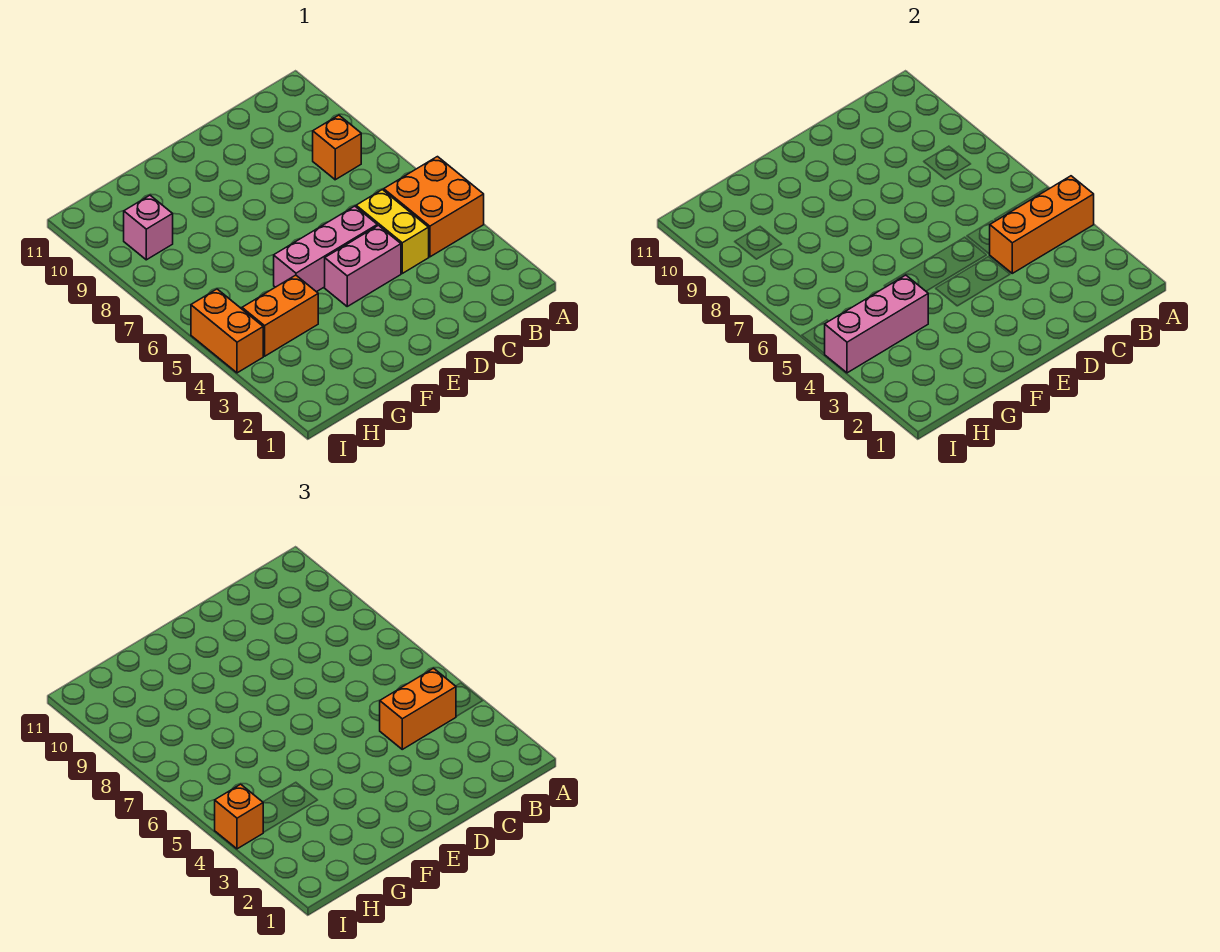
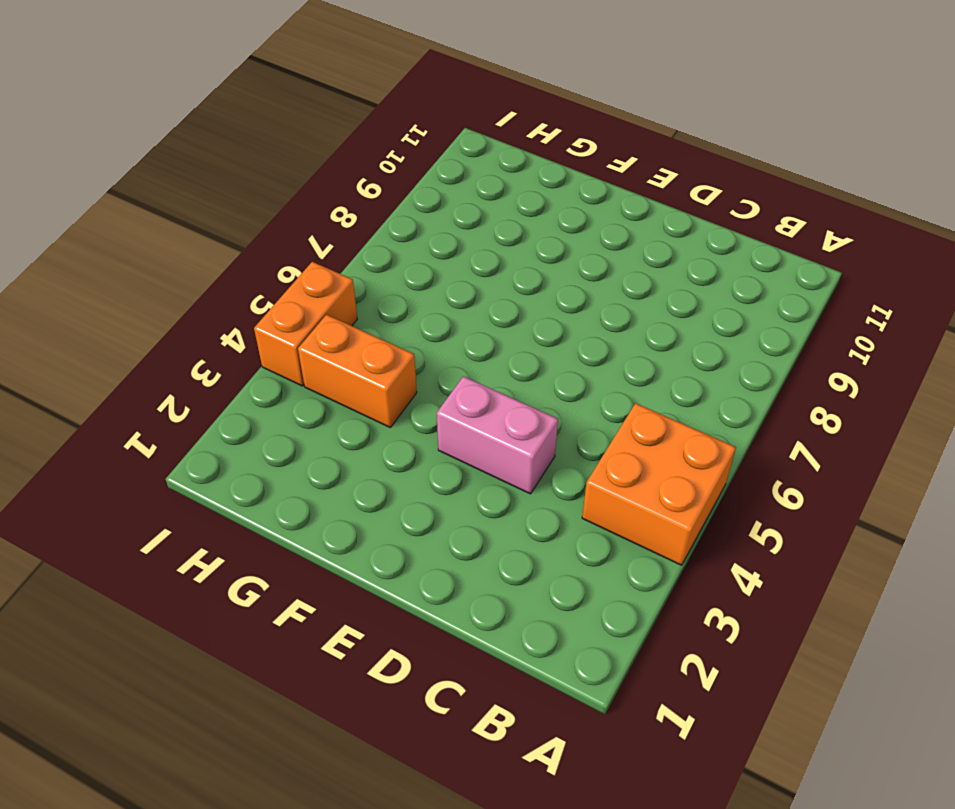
none -> orange brick B8 level 1
none -> yellow brick C4:C5 level 1
none -> pink brick D5:F5 level 1

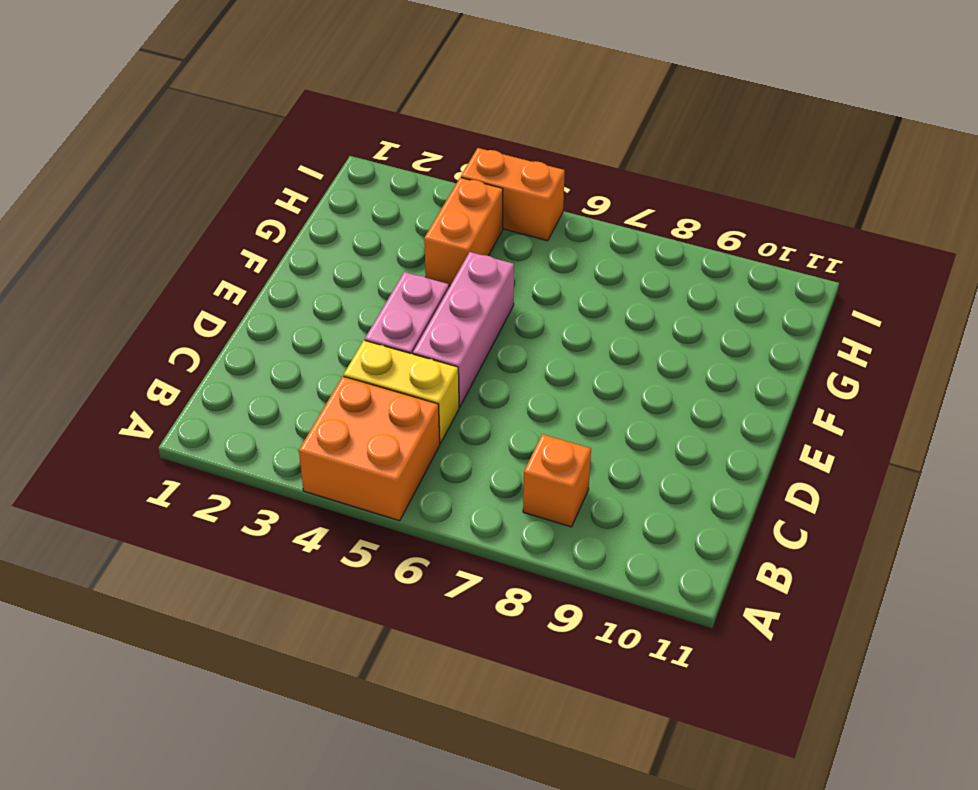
none -> pink brick H9 level 1
none -> orange brick A4:C4 level 2
none -> pink brick G4:I4 level 2

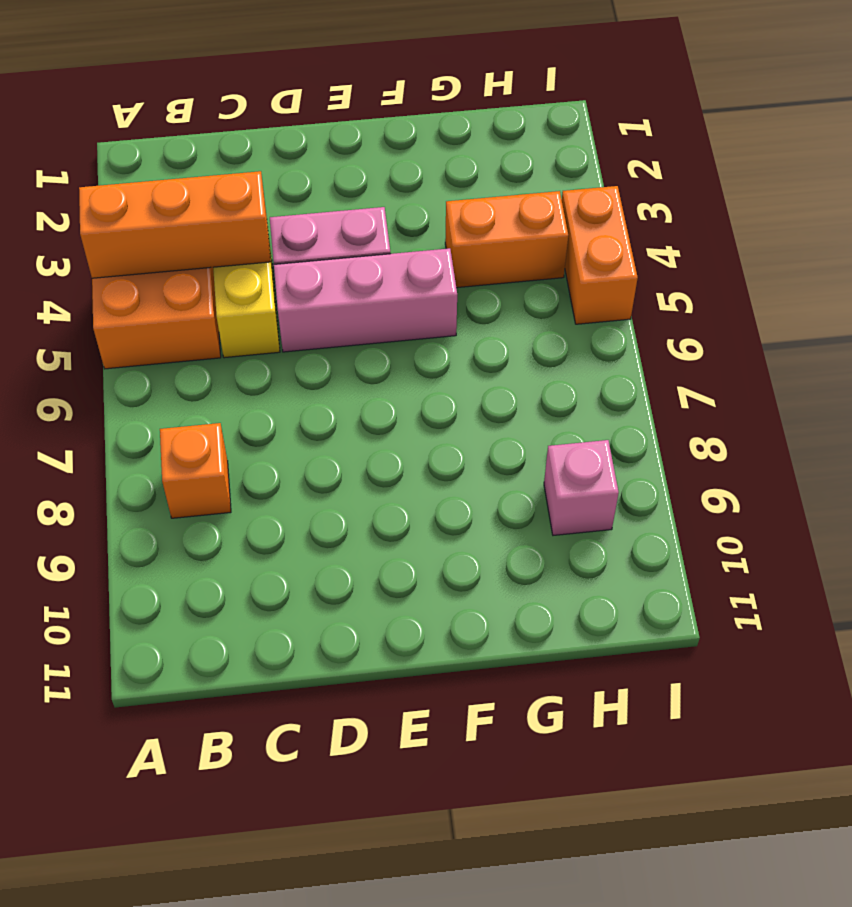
none -> pink brick G4:I4 level 2
none -> orange brick B4:C4 level 3
none -> orange brick I4 level 3

